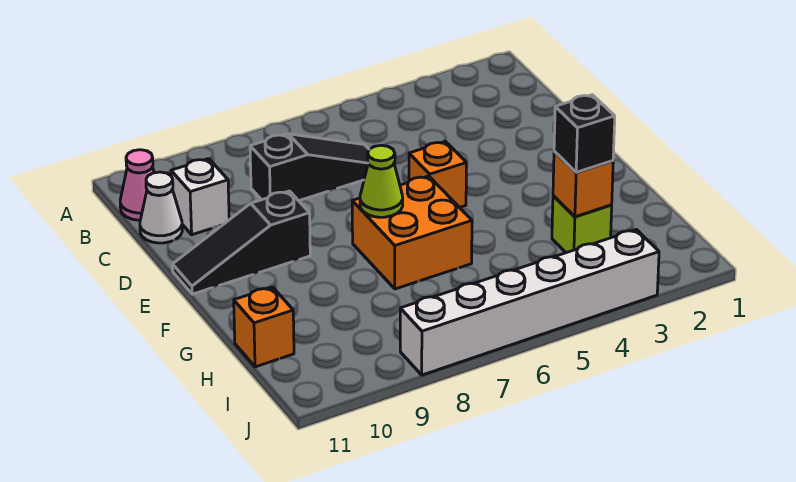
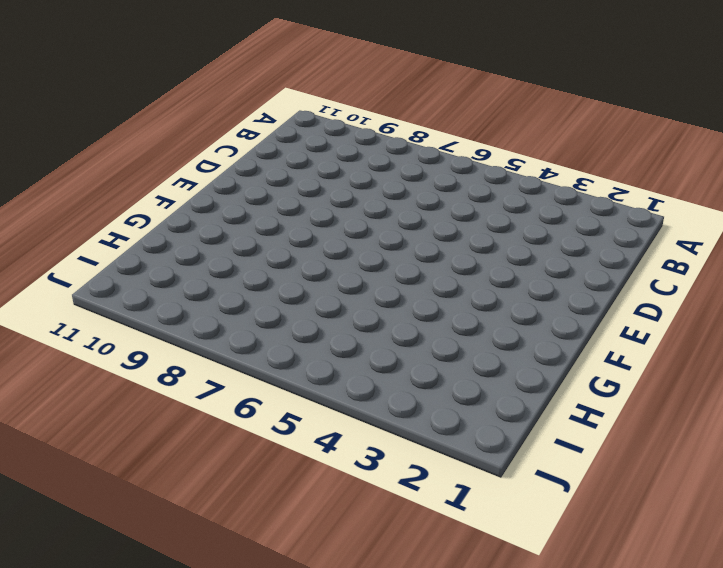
none -> pink cone B11 level 1
none -> black slope C6:C8 level 1 top 8
none -> white brick C10 level 1

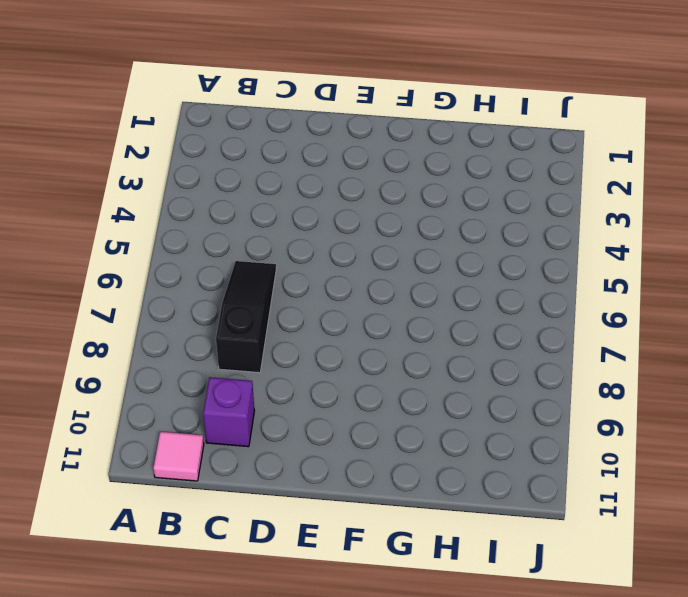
pink tile B11 level 1 -> pink cone B11 level 1
purple brick C10 level 1 -> white brick C10 level 1
none -> white cone C11 level 1
none -> orange brick E5 level 1
none -> black slope E9:E11 level 1 top 9

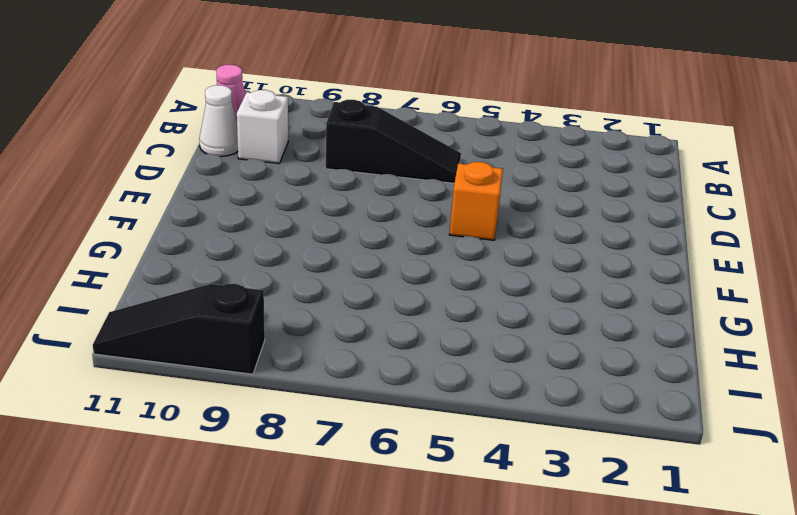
black slope J9:J11 level 1 top 9 -> black slope E9:E11 level 1 top 9
none -> orange brick F6:G7 level 1
none -> lime brick H3 level 1
none -> orange brick H11 level 1

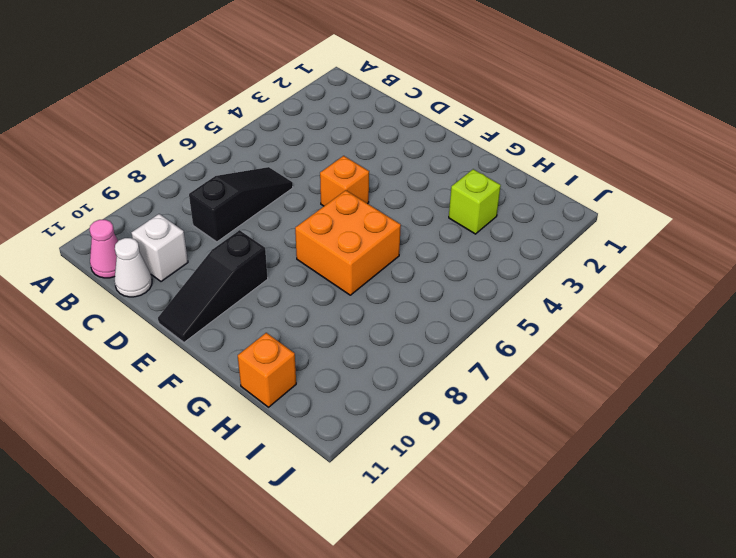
none -> white brick J3:J8 level 1
none -> lime cone F7 level 2
none -> orange brick H3 level 2

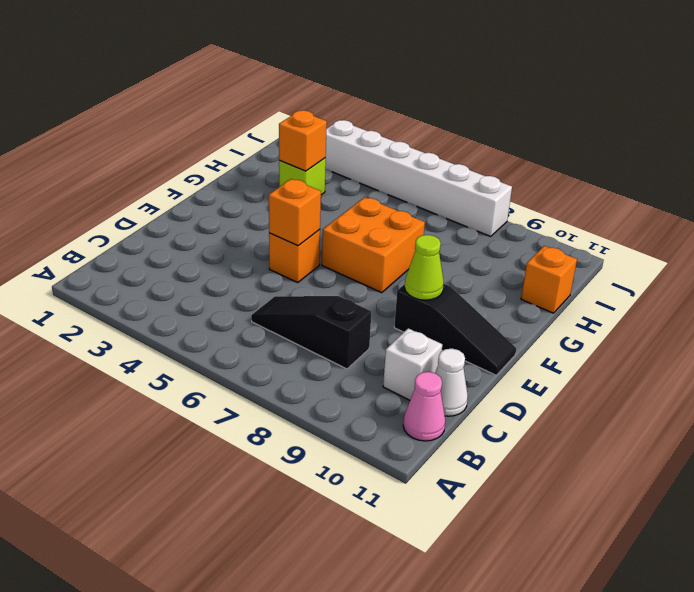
orange brick E5 level 2 -> none
lime cone E9 level 2 -> lime cone F7 level 2
none -> black brick H3 level 3

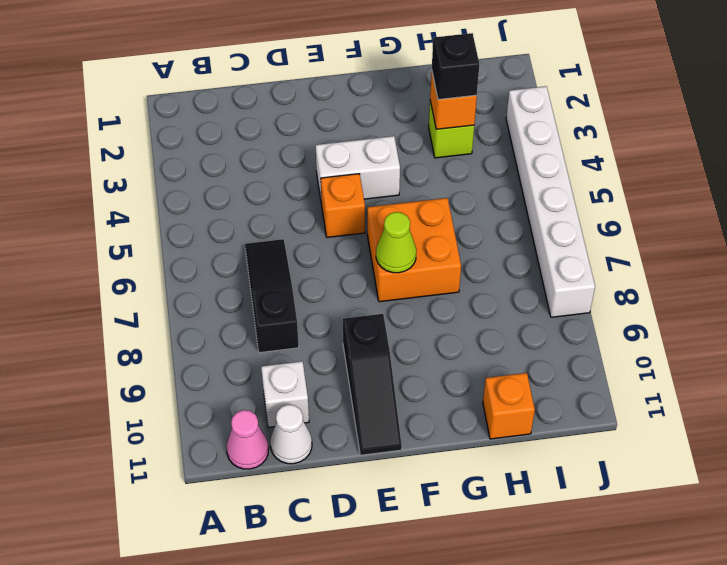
white brick E4:F4 level 1 -> none

